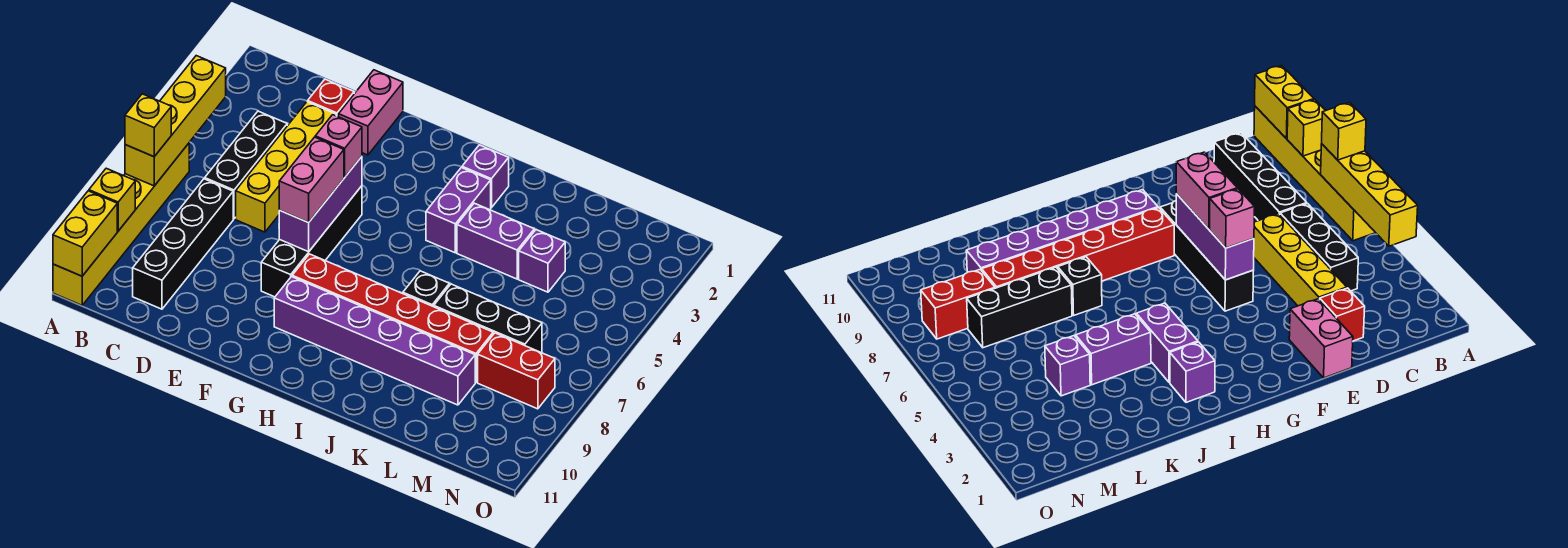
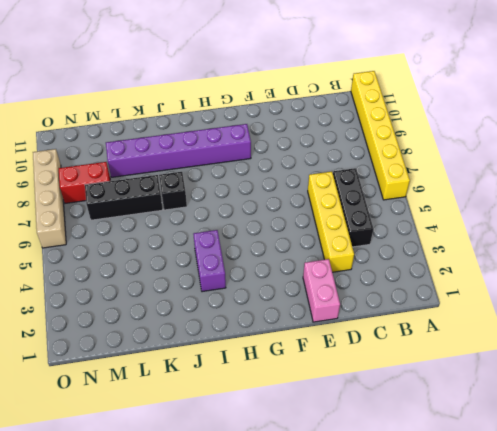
tan brick O6:O9 level 1 -> none
none -> black brick C7:C10 level 1
none -> red brick D2 level 1
none -> black brick F5:F8 level 1

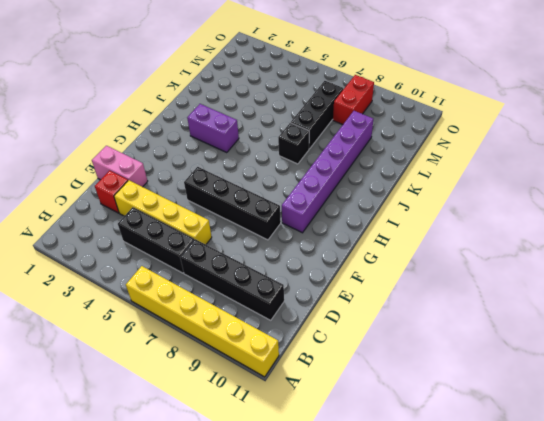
none -> red brick G8:L8 level 1
none -> purple brick I2 level 1
none -> purple brick J4:K4 level 1

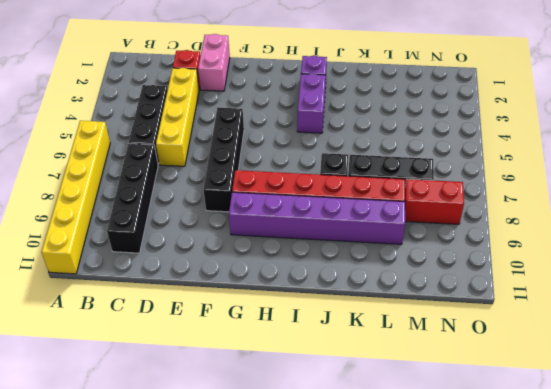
none -> purple brick J4:K4 level 1
none -> purple brick L4 level 1
none -> yellow brick A4:A7 level 2

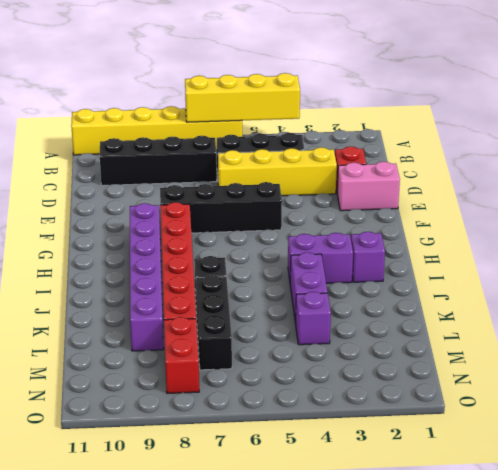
none -> yellow brick A9 level 2
none -> yellow brick A10:A11 level 2
none -> purple brick F5:F7 level 2

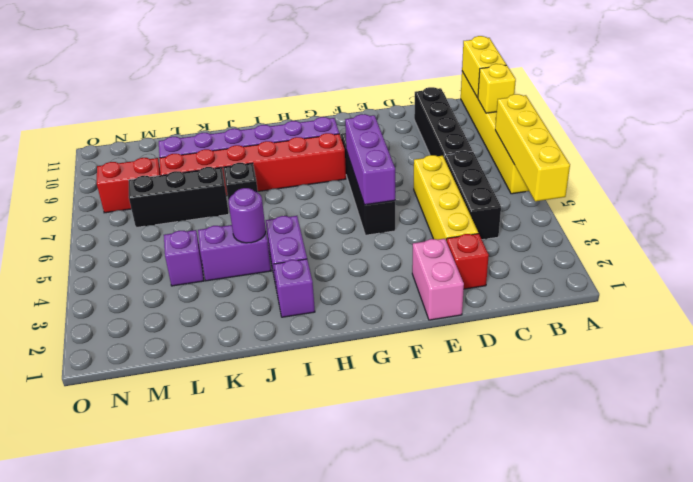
purple round brick J4 level 2 -> none
none -> yellow brick A7 level 3
none -> pink brick F5 level 3
none -> pink brick F6:F7 level 3

